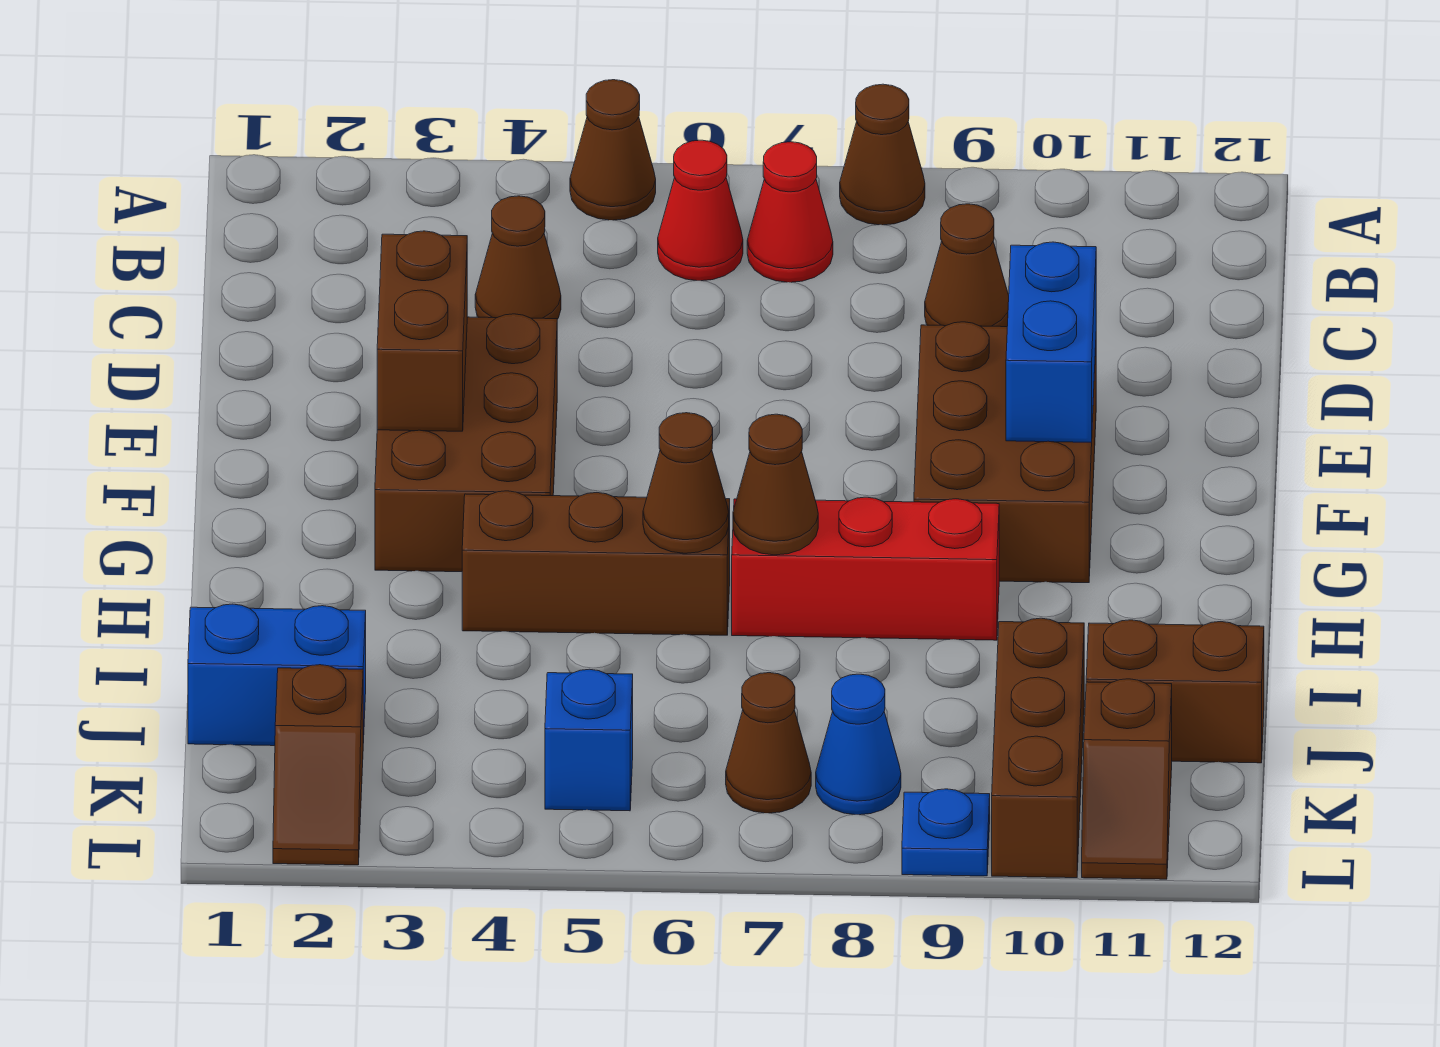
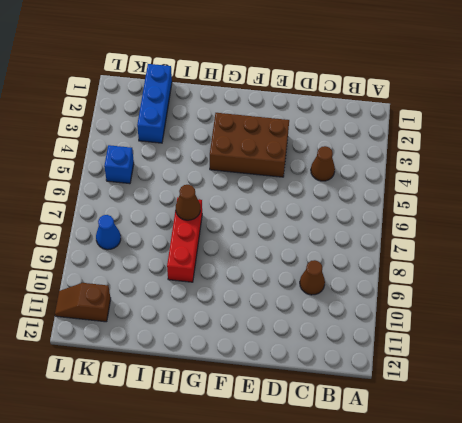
blue brick J1:J3 level 1 -> blue brick J1:J2 level 1
none -> brown cone A5 level 1
none -> brown cone A8 level 1
none -> red cone B6 level 1

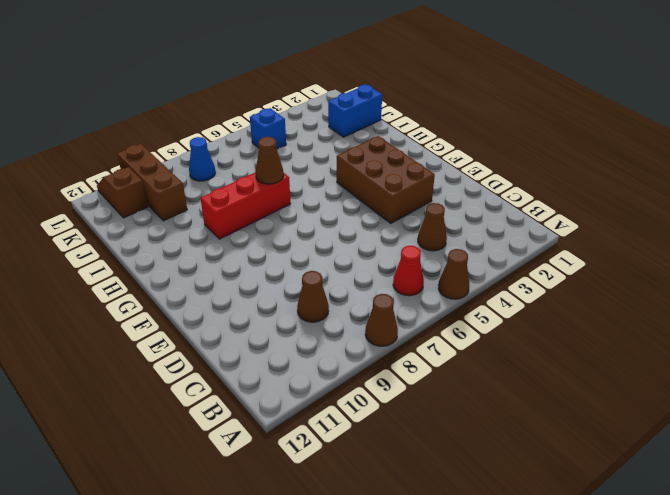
none -> red cone B7 level 1
none -> brown brick E9:G10 level 1
none -> brown brick H4:H6 level 1

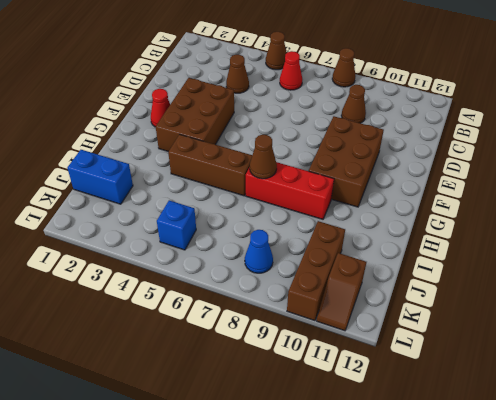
red cone F2 level 1 -> red cone B7 level 1
none -> brown brick J11:J12 level 1
none -> brown slope K2:L2 level 1 top K
none -> brown cone K7 level 1

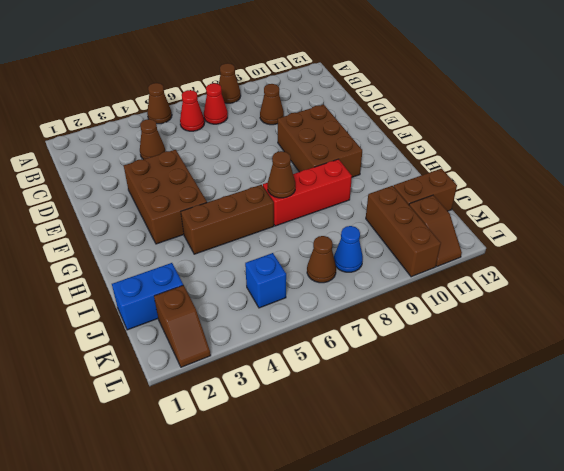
none -> blue plate L9 level 1
none -> brown brick E3:F3 level 2
none -> blue brick E10:F10 level 2

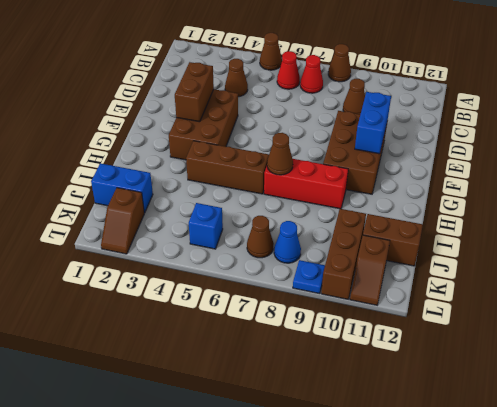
none -> brown cone H6 level 2

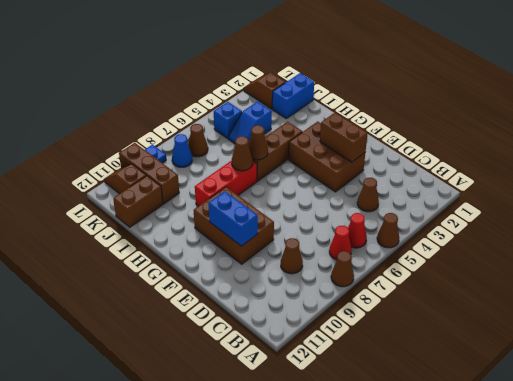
blue slope J4:J5 level 1 top 4 -> none

